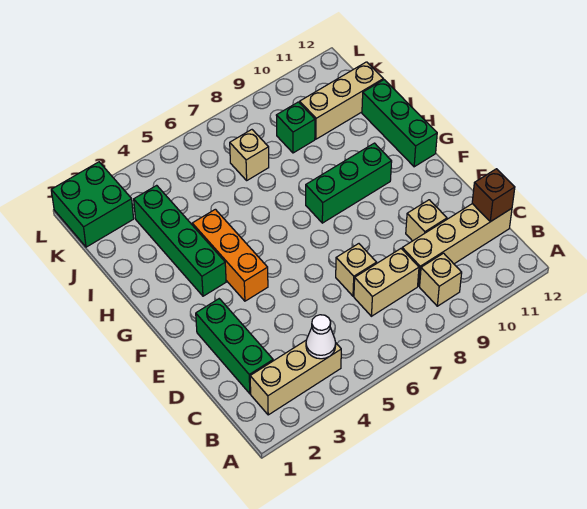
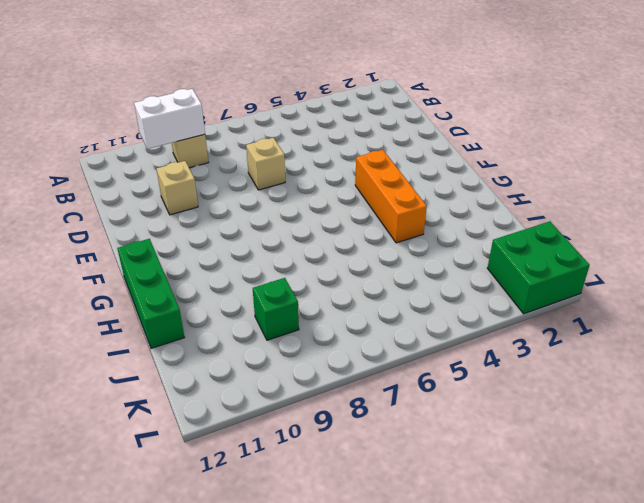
white brick B9:B10 level 2 -> none
none -> tan brick B2:B4 level 1
none -> green brick C2:E2 level 1
none -> tan brick C7:C8 level 1

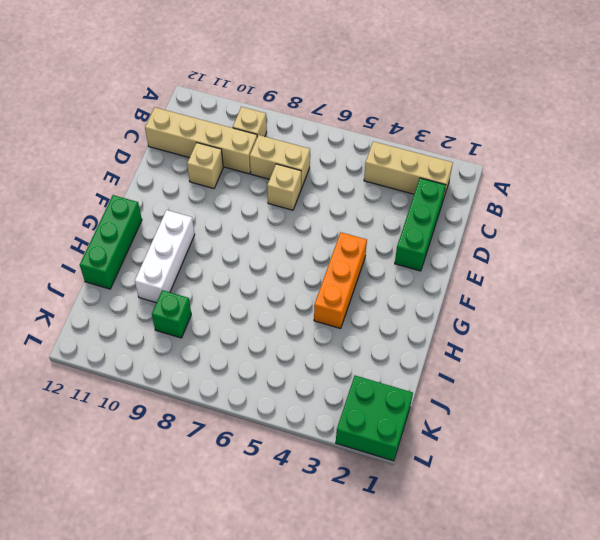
white brick G10:I10 level 1 -> green brick G8:G10 level 1
none -> green brick G3:J3 level 1
none -> tan brick J7 level 1
none -> tan brick J10:J12 level 1

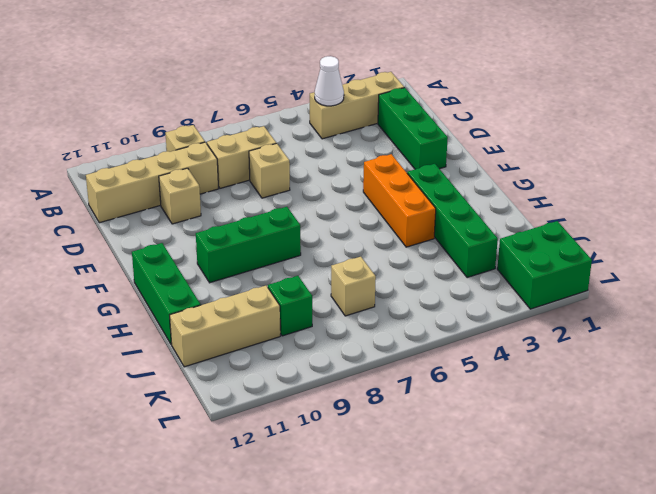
none -> brown brick C12 level 2

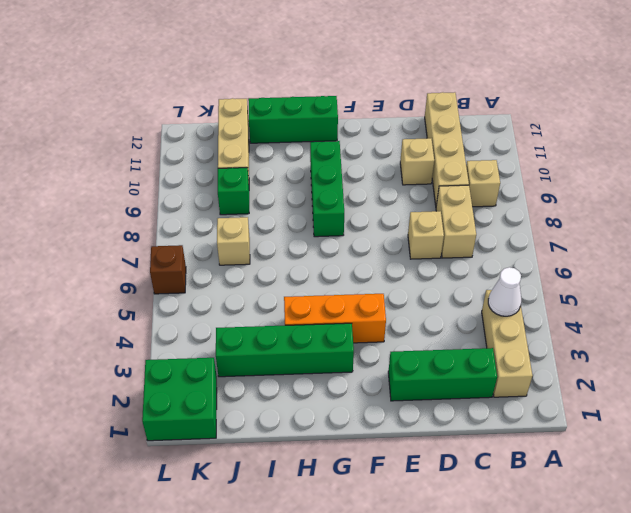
brown brick L6 level 1 -> brown brick C12 level 2

